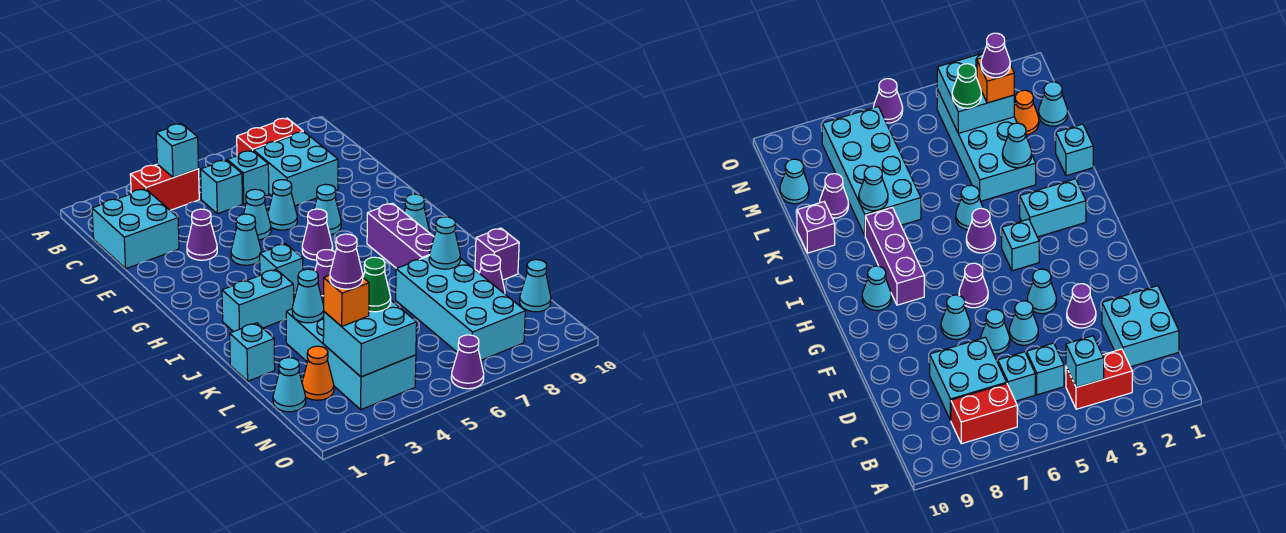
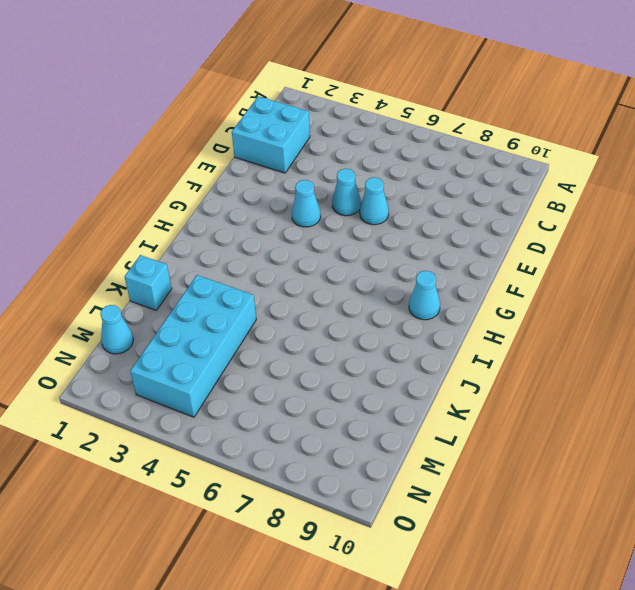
none -> red brick B3:B4 level 1
none -> red brick B7:B8 level 1
none -> cyan brick C5 level 1
none -> cyan brick C6 level 1

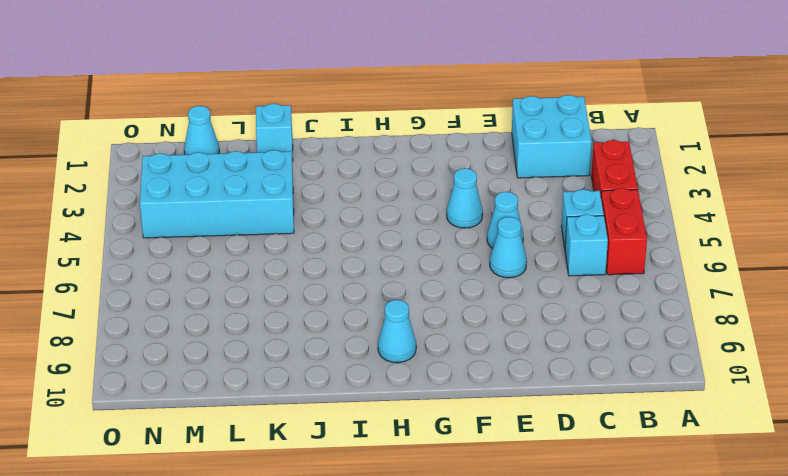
red brick B5:B6 level 1 -> red brick B7:B8 level 1
none -> cyan brick C7:D8 level 1
none -> purple cone E3 level 1
none -> cyan cone F7 level 1
none -> purple cone G6 level 1

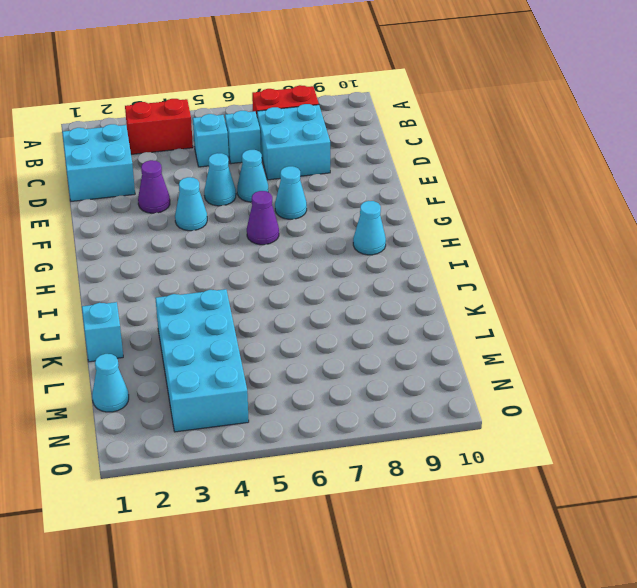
none -> cyan brick H4 level 1
none -> purple brick H8:J8 level 1
none -> cyan brick I2:I3 level 1
none -> purple cone I5 level 1

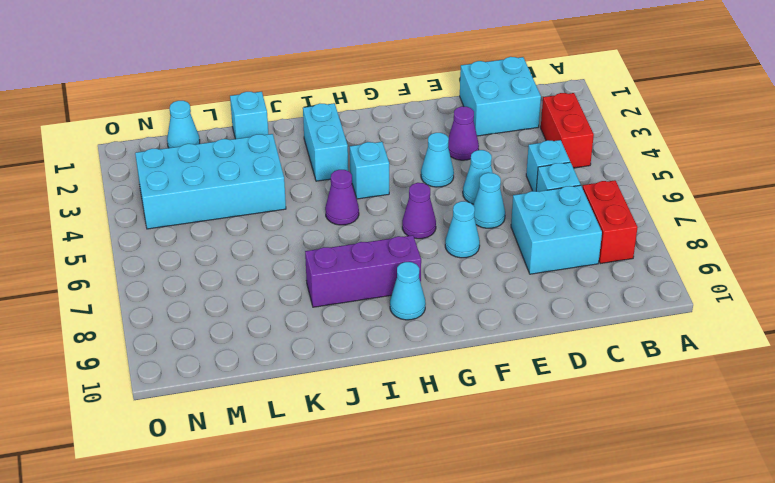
none -> cyan cone J5 level 1
none -> cyan brick K7:N8 level 1
none -> purple brick K10 level 1
none -> purple cone L9 level 1

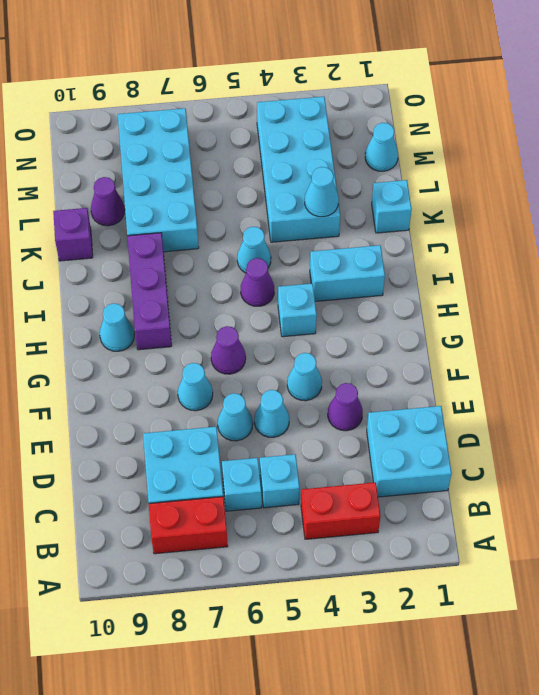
none -> orange cone M2 level 1
none -> cyan cone M10 level 1
none -> purple cone O6 level 1
none -> cyan brick B4 level 2

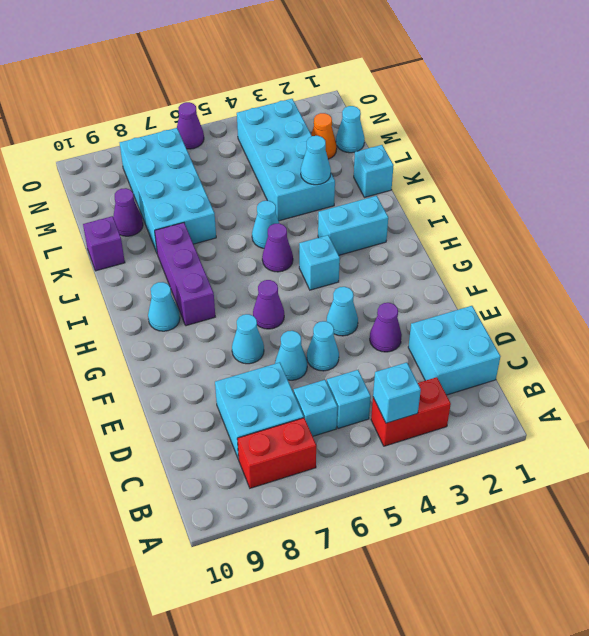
none -> cyan cone M10 level 1
none -> cyan cone K8 level 2
none -> cyan brick M3:N4 level 2
none -> orange brick M3 level 3

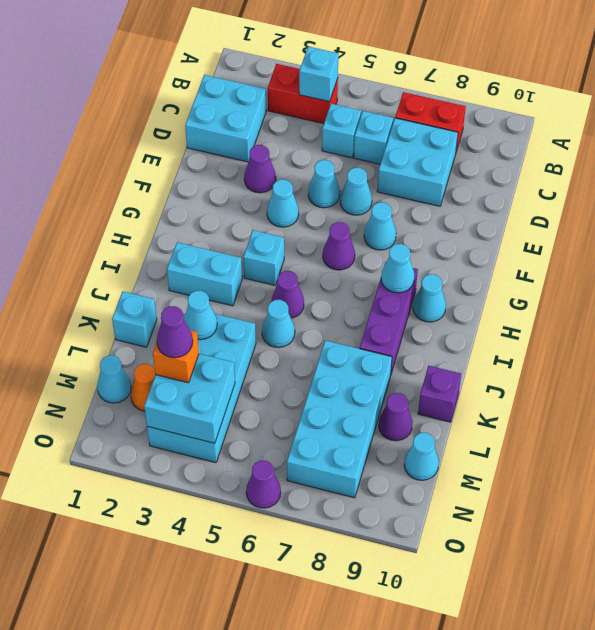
cyan cone H8 level 2 -> cyan cone K8 level 2
none -> green cone M4 level 3

